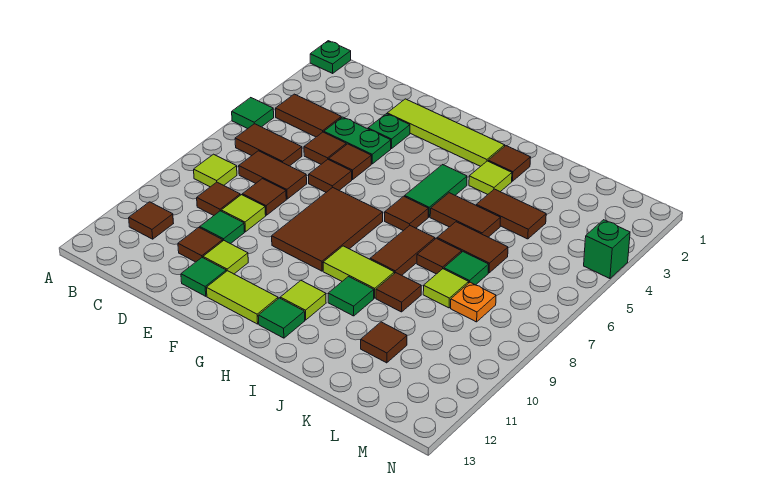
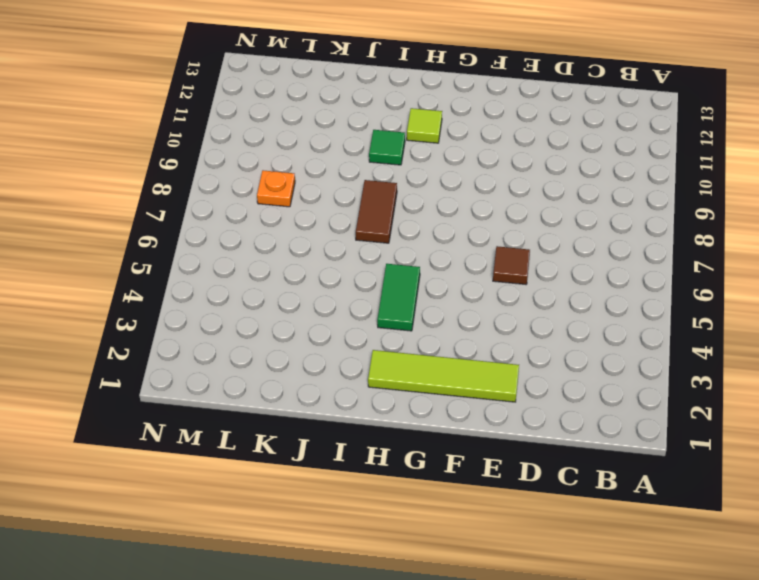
none -> green plate A1 level 1
none -> green tile A5 level 1
none -> brown tile B4:C4 level 1
none -> brown tile B6:C6 level 1

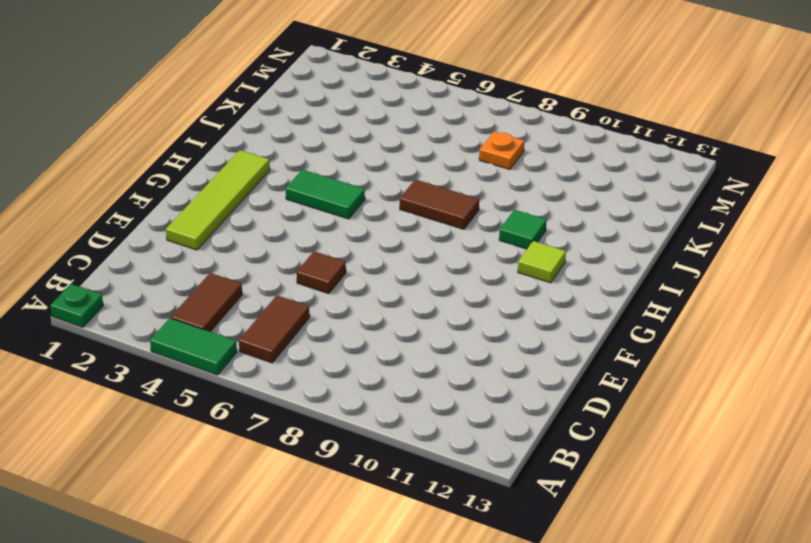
green tile A4:A5 level 1 -> green tile A5 level 1
none -> lime tile B8 level 1
none -> brown tile B11 level 1
none -> brown tile C7:D7 level 1
none -> brown tile C9 level 1

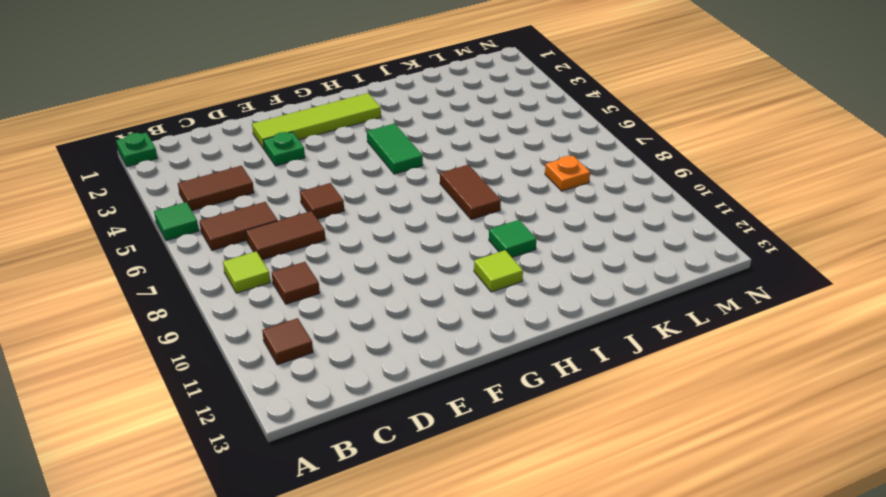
none -> green plate D4:E4 level 1
none -> brown tile D5 level 1
none -> brown tile D8 level 1
none -> lime tile D9 level 1

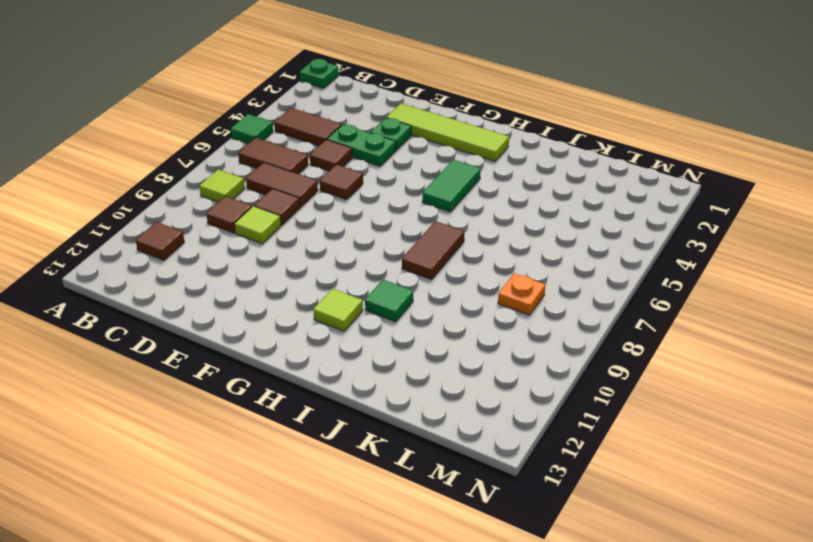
none -> green tile D10 level 1
none -> brown tile D11 level 1
none -> brown tile E5 level 1
none -> lime tile E11 level 1

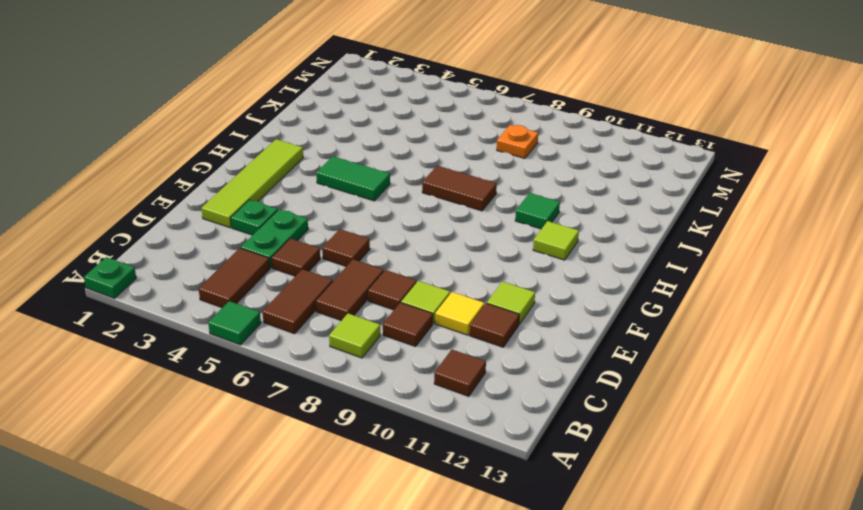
yellow tile D10 level 1 -> green tile D10 level 1
none -> brown tile E5 level 1
none -> green tile E12 level 1
none -> brown tile F7:G9 level 1
none -> lime tile F12:G12 level 1

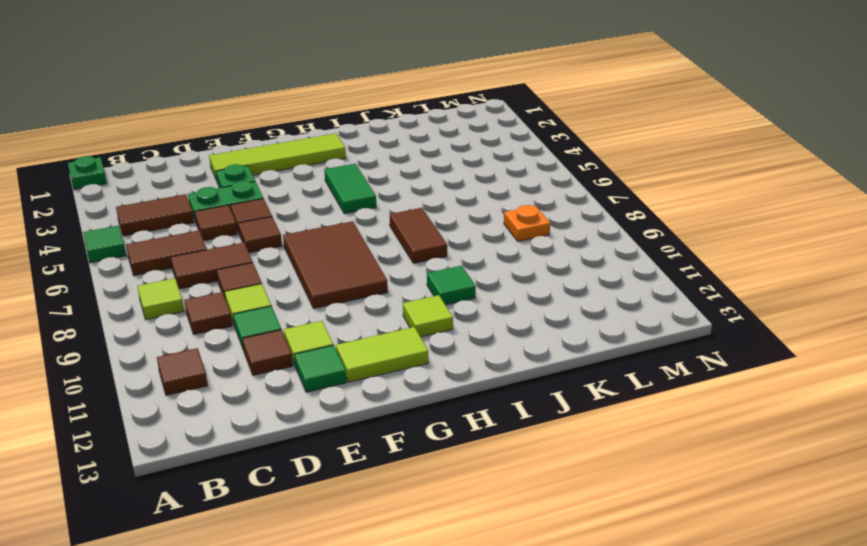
none -> brown tile H6 level 1
none -> lime tile H9:I9 level 1
none -> green tile H12 level 1
none -> brown tile I2 level 1

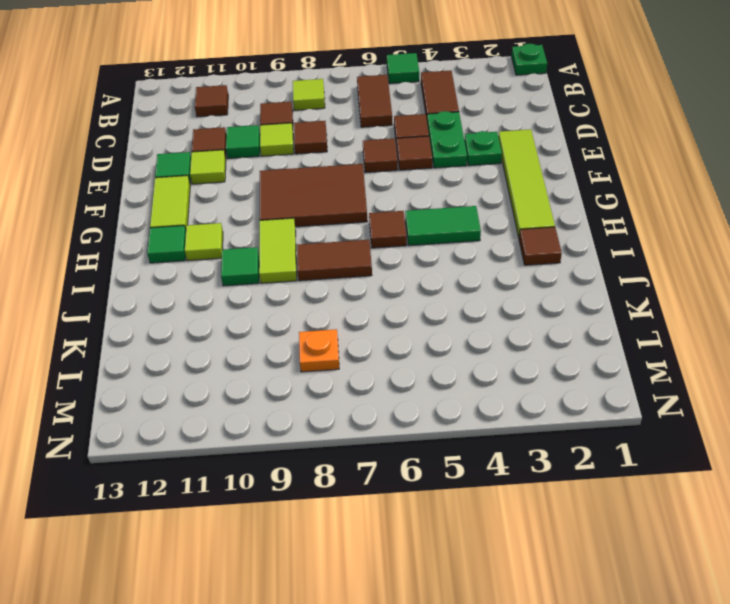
none -> brown tile C7:D7 level 1
none -> lime tile I3 level 1
none -> brown tile I5:J5 level 1
none -> brown tile J4:K4 level 1

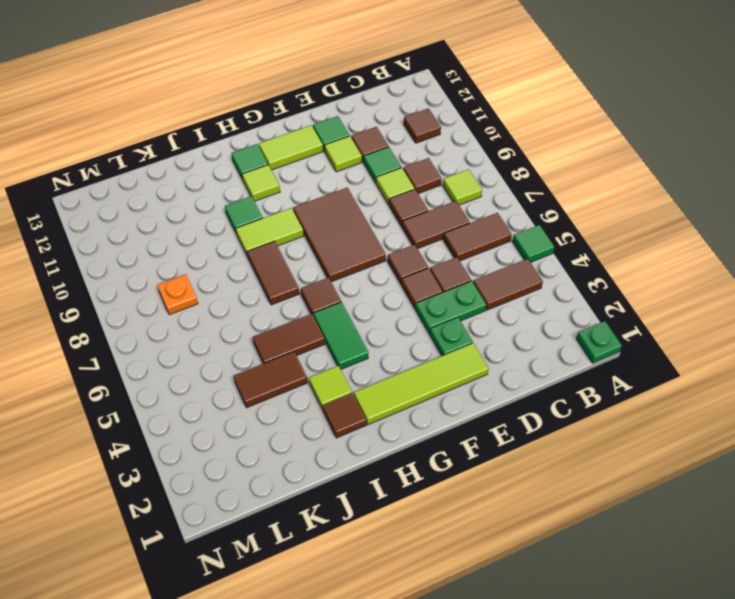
none -> brown tile J6:K6 level 1
none -> brown tile J7 level 1
none -> brown tile J9 level 1
none -> green tile K7 level 1

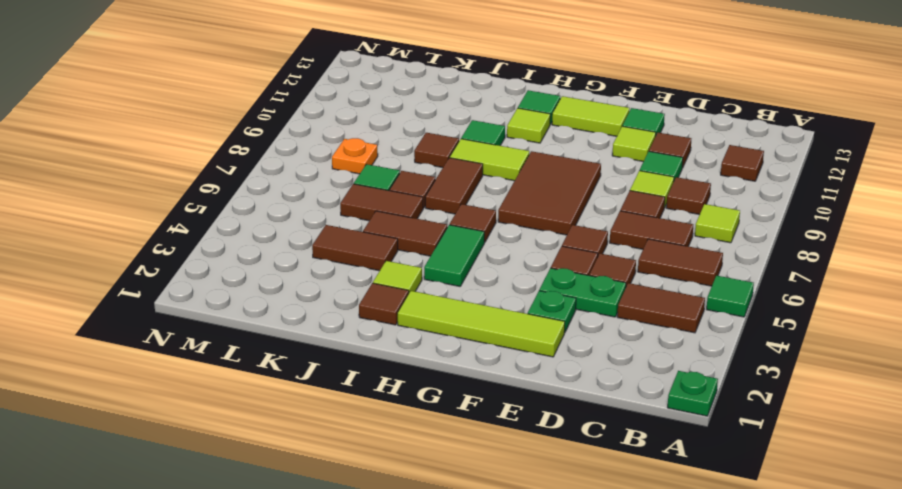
none -> lime tile K8 level 1
none -> brown tile K11 level 1
none -> green brick N4 level 1

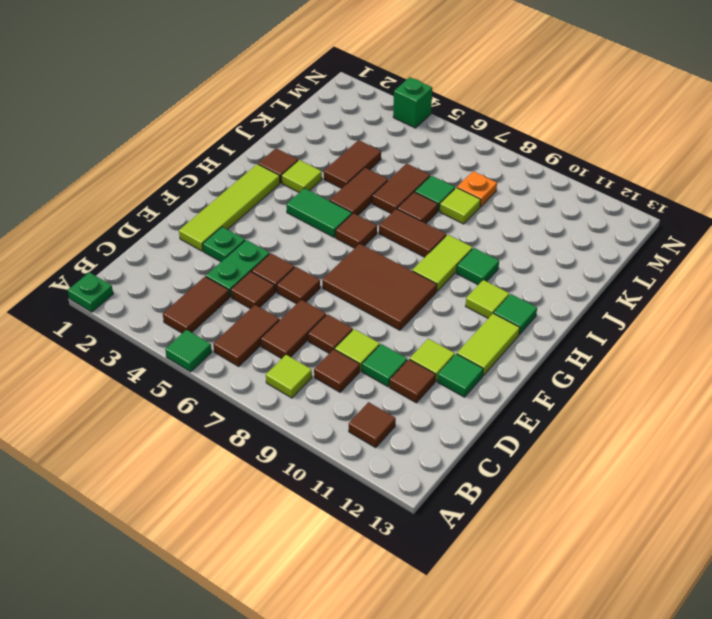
none -> brown tile J9 level 1
none -> brown tile K11 level 1

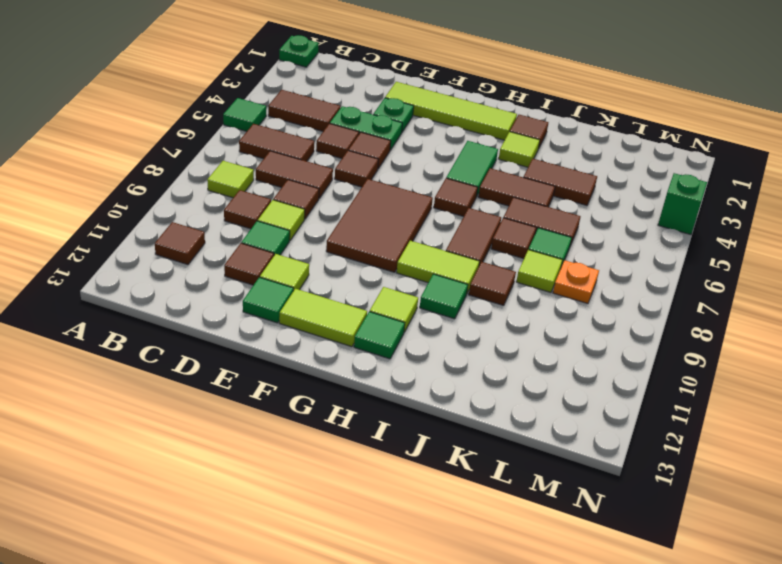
none -> brown tile K11 level 1

